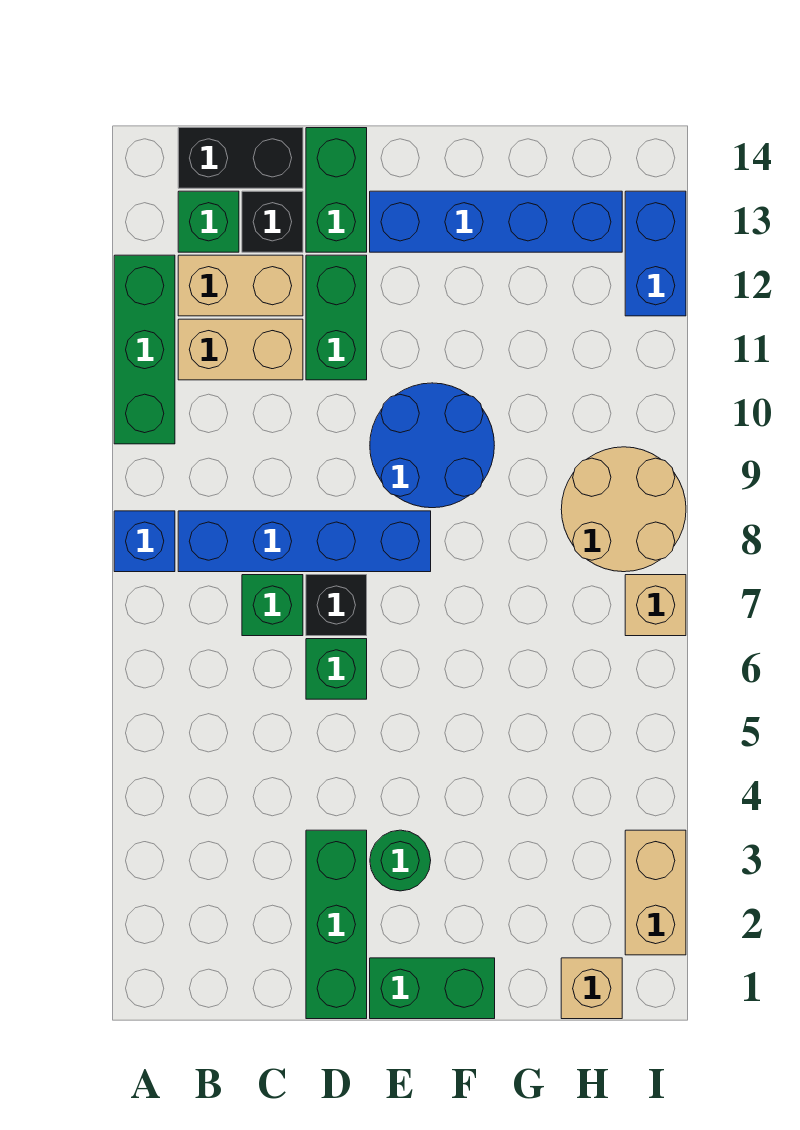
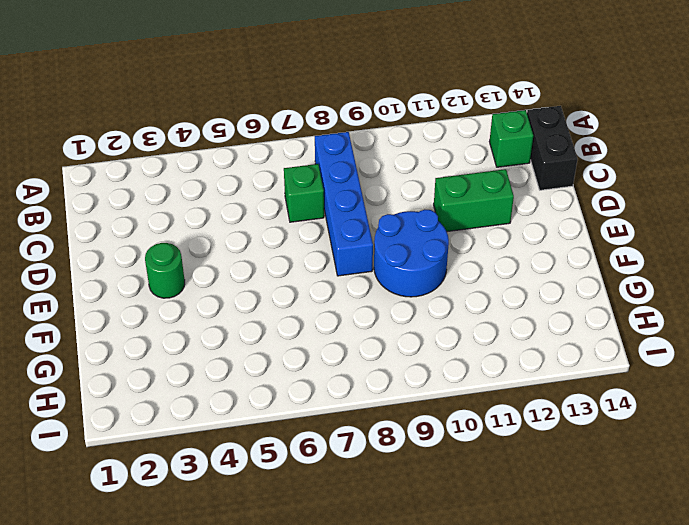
none -> blue brick A8 level 1
none -> green brick A10:A12 level 1
none -> tan brick B11:C11 level 1

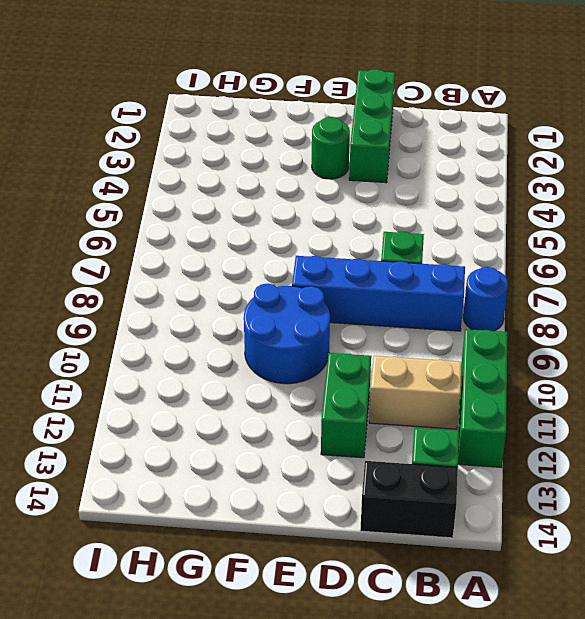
blue round brick A8 level 1 -> blue brick A8 level 1
none -> tan brick B12:C12 level 1
none -> black brick C13 level 1
none -> green brick D6 level 1

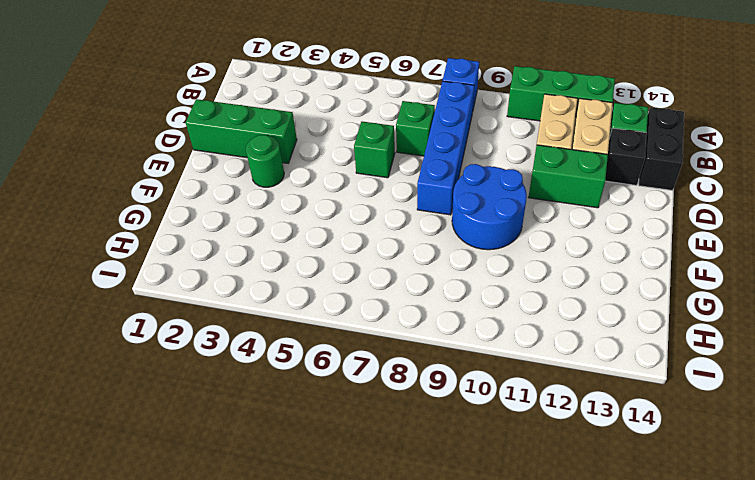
none -> black brick D7 level 1
none -> green brick D13:D14 level 1
none -> green brick E1:F1 level 1

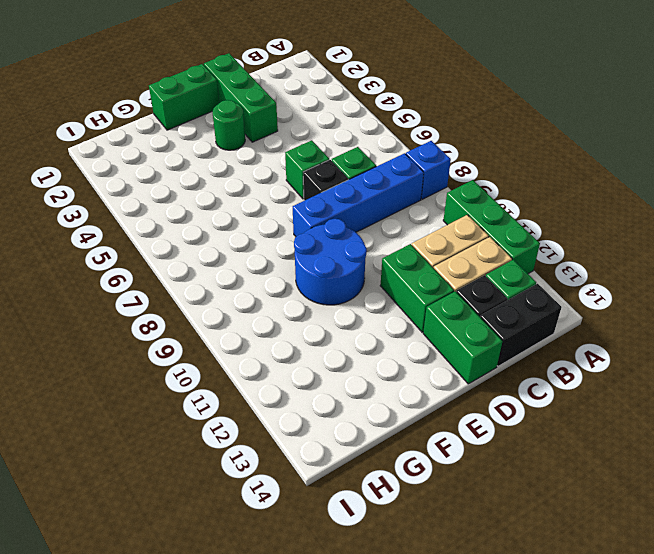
none -> blue brick E13:H13 level 1
none -> tan brick H1 level 1
none -> tan round brick H8:I9 level 1

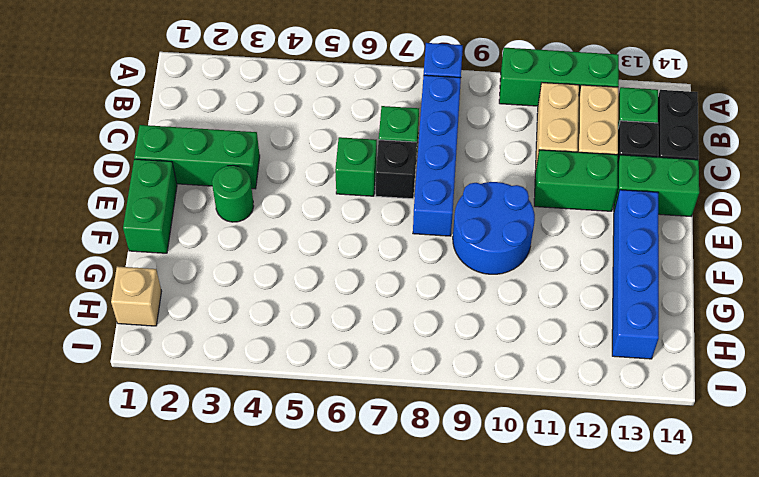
none -> tan round brick H8:I9 level 1
none -> tan brick I2:I3 level 1
none -> tan brick I7 level 1

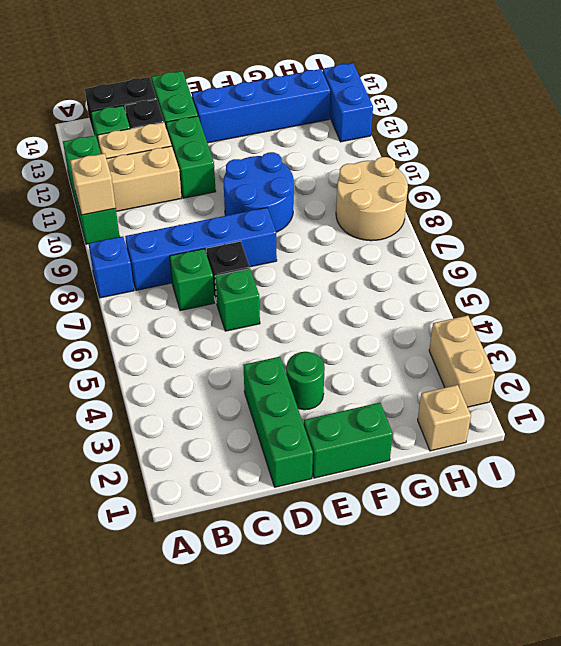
tan brick A10 level 2 -> tan brick I7 level 1

